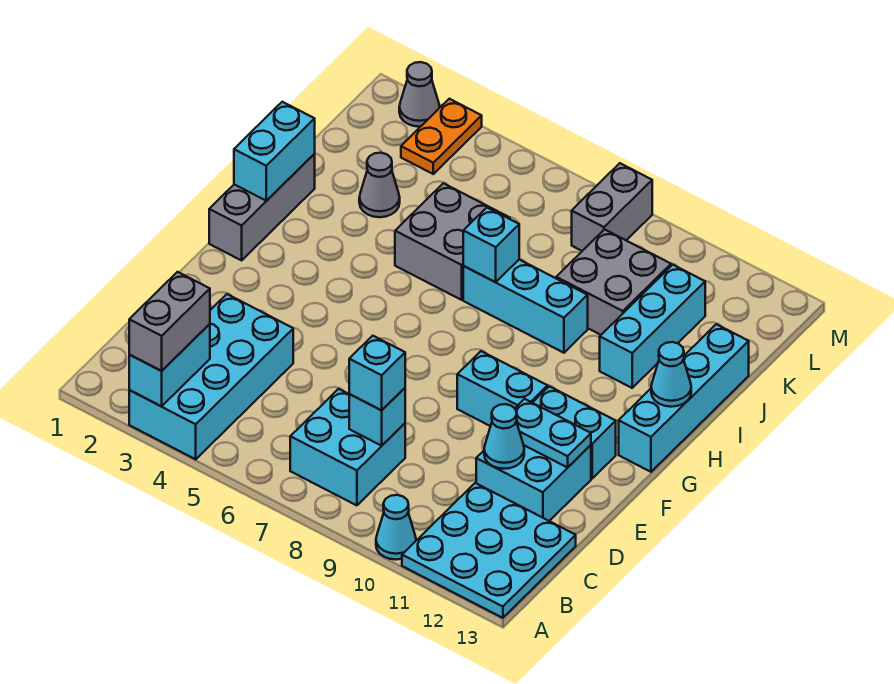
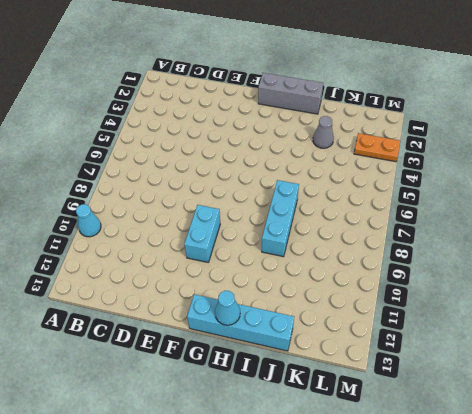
none -> cyan brick A3:D4 level 1
none -> cyan plate A11:C13 level 1
none -> cyan brick B7:C8 level 1

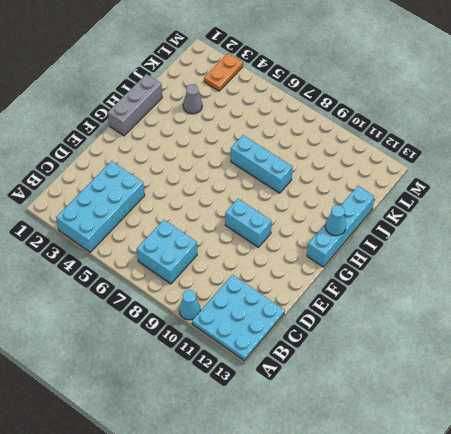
none -> cyan brick D11:E12 level 1
none -> cyan brick F11:F12 level 1
none -> grey brick I5:J6 level 1

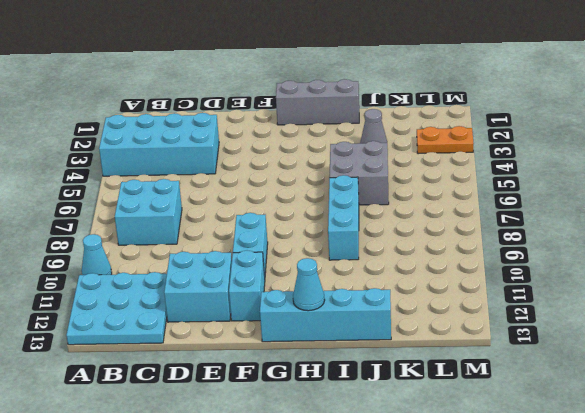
none -> cyan brick I11:K11 level 1
none -> grey brick J9:K10 level 1
none -> grey brick L8:M8 level 1

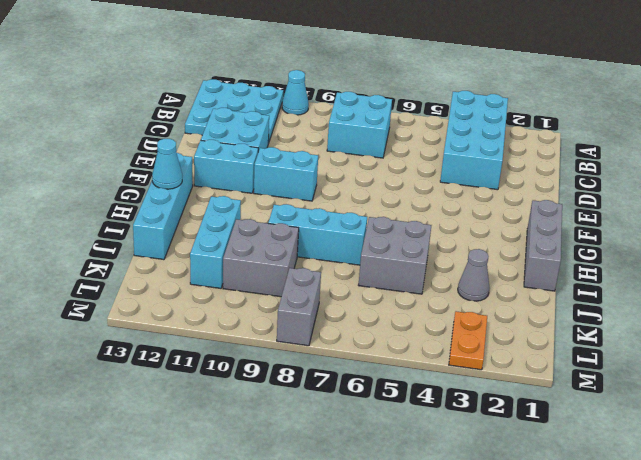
none -> grey cone M2 level 1
none -> cyan brick A3:B3 level 2
none -> cyan brick C8 level 2

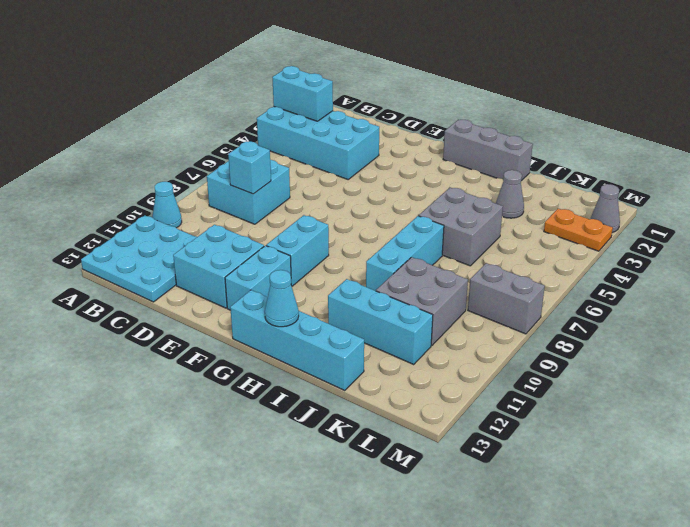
none -> cyan cone D11 level 2
none -> cyan plate E11:E12 level 2
none -> cyan brick H1:I1 level 2

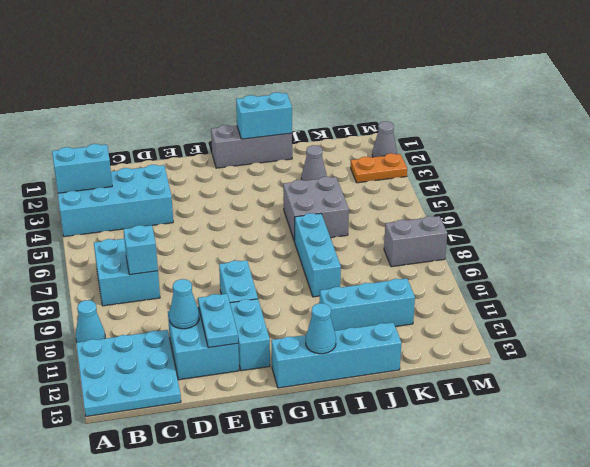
none -> grey brick J9:K10 level 1
none -> cyan brick I7 level 2
none -> grey brick A3:B3 level 3

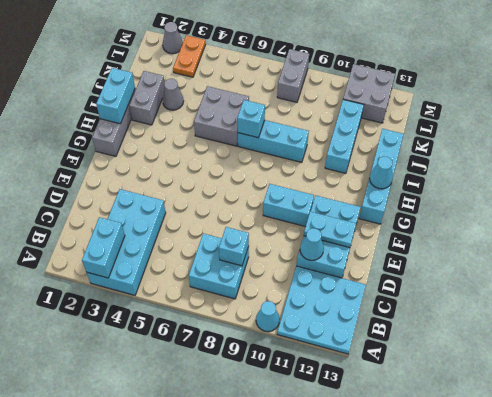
grey brick I2:J2 level 1 -> grey brick A3:B3 level 3
grey brick L11:M12 level 1 -> grey brick J9:K10 level 1
none -> cyan brick C8 level 3

